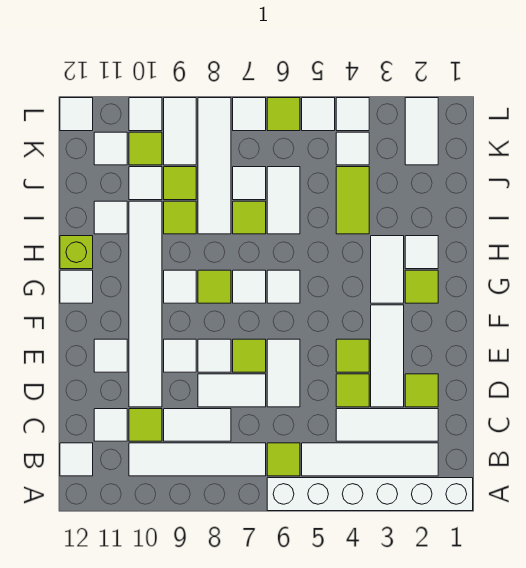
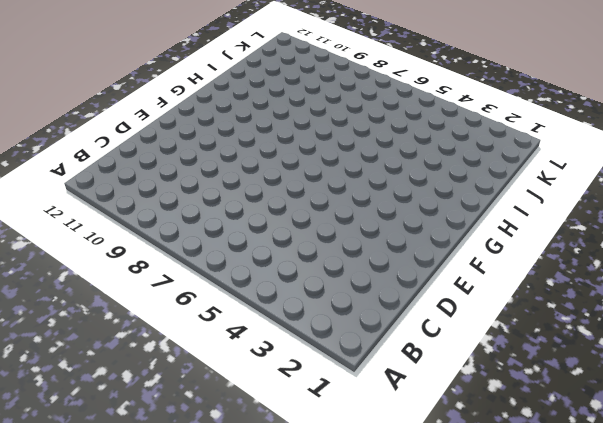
none -> white brick A1:A6 level 1
none -> white tile B2:B5 level 1
none -> lime tile B6 level 1
none -> white tile B7:B10 level 1

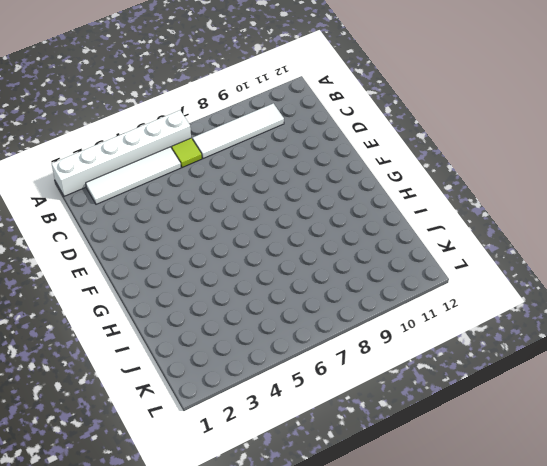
none -> white tile B12 level 1
none -> white tile C2:C4 level 1
none -> white tile C8:C9 level 1
none -> lime tile C10 level 1

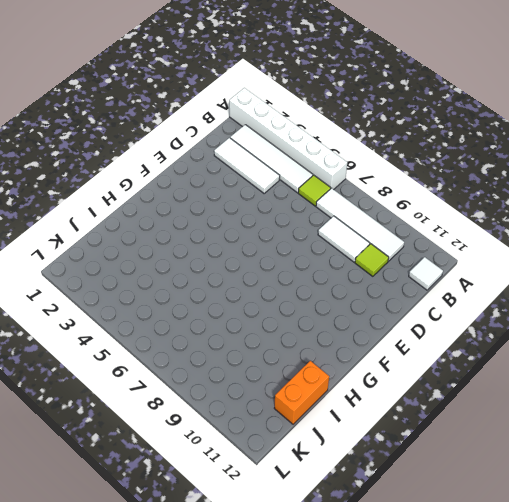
orange brick I12:J12 level 1 -> none
none -> white tile C11 level 1
none -> lime tile D2 level 1
none -> white tile D3:F3 level 1
none -> lime tile D4 level 1

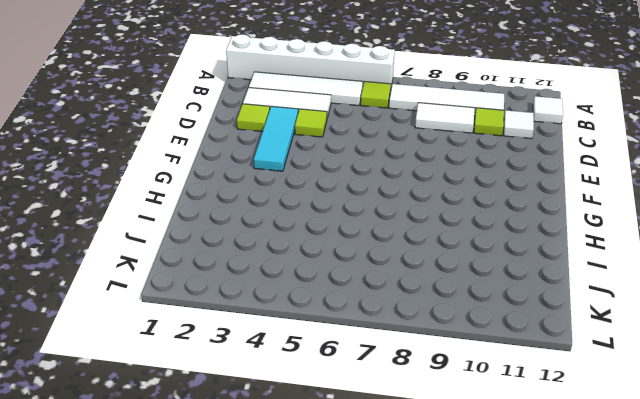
cyan tile D3:F3 level 1 -> white tile D3:F3 level 1
none -> white tile D6:E6 level 1
none -> white tile D7:D8 level 1
none -> white tile D10:I10 level 1
none -> lime tile E4 level 1

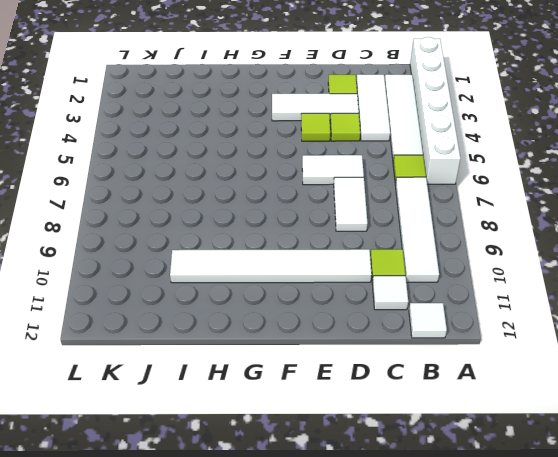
none -> white tile C8:C9 level 1
none -> lime tile E7 level 1
none -> white tile E8 level 1
none -> white tile E9 level 1

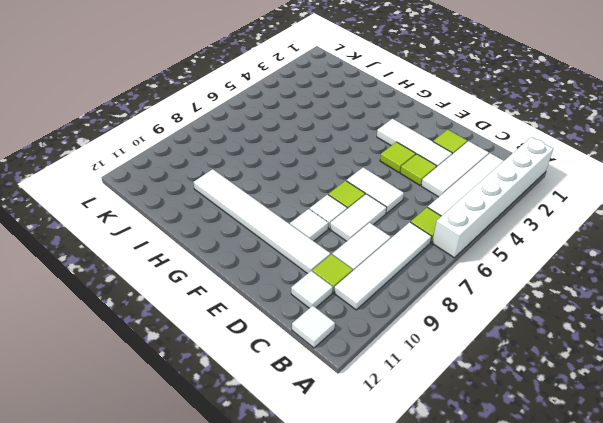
none -> white tile E11 level 1
none -> lime tile G2 level 1
none -> white tile G3:H3 level 1
none -> white tile G6 level 1

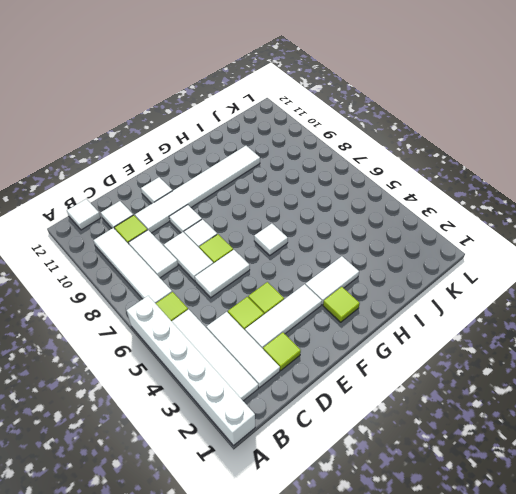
none -> white tile G7 level 1
none -> lime tile G8 level 1
none -> white tile G9 level 1
none -> white tile G12 level 1

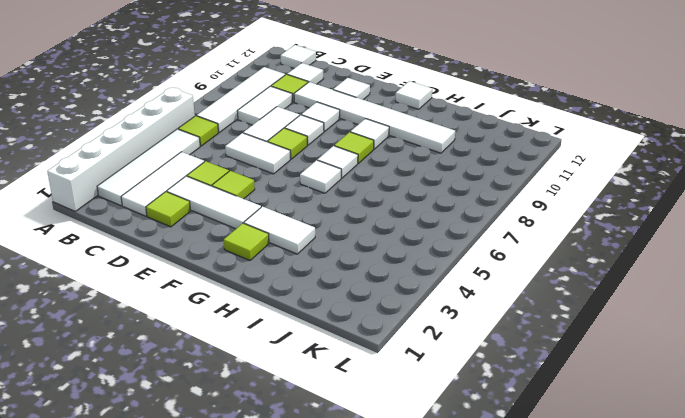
none -> white tile H2 level 1
none -> lime brick H12 level 1
none -> lime tile I4:J4 level 1
none -> white tile I6:J6 level 1

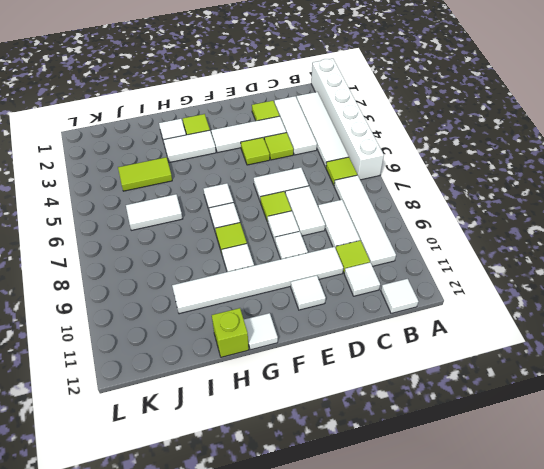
none -> lime tile I7 level 1
none -> white tile I8:L8 level 1
none -> lime tile I9 level 1
none -> white tile I11 level 1

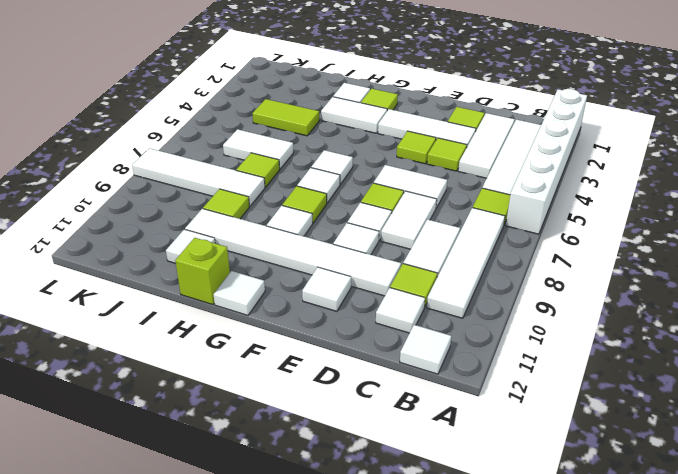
none -> white tile J7 level 1
none -> lime tile J9 level 1
none -> white tile J10 level 1
none -> white tile K2:L2 level 1

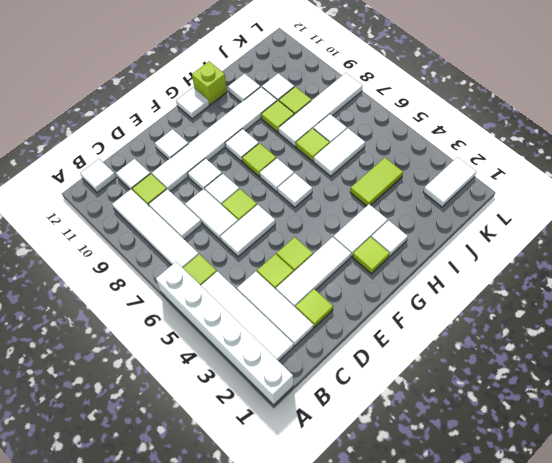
none -> white tile K4 level 1
none -> white tile K9:L9 level 1
none -> lime tile K10 level 1
none -> white tile K11 level 1

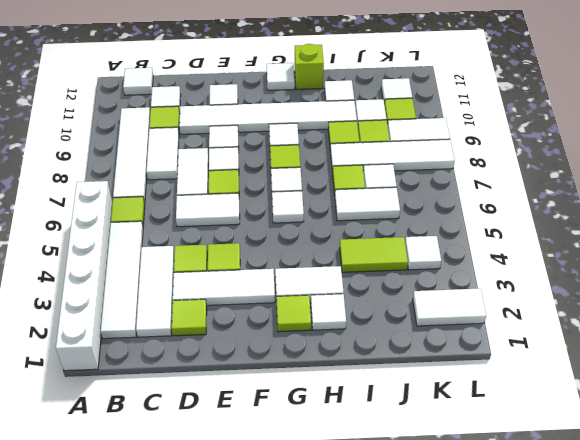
none -> white tile L4 level 1
none -> white tile L5 level 1
none -> lime tile L6 level 1
none -> white tile L7 level 1

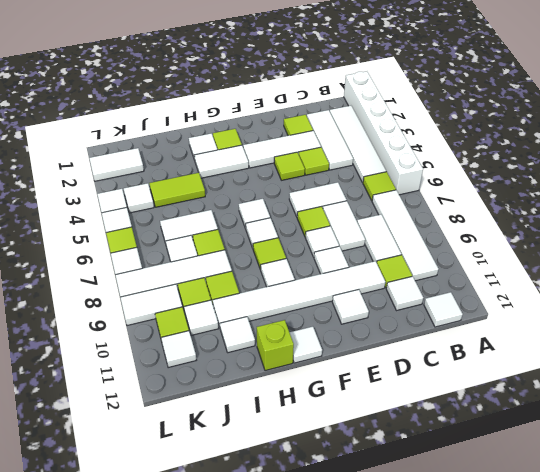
none -> white tile L10 level 1
none -> white tile L12 level 1

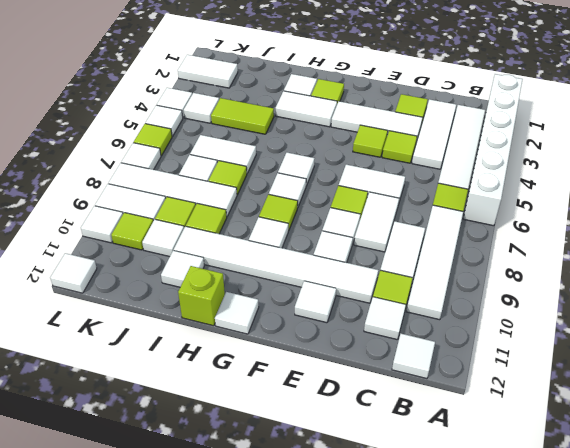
none -> white tile K11 level 1

